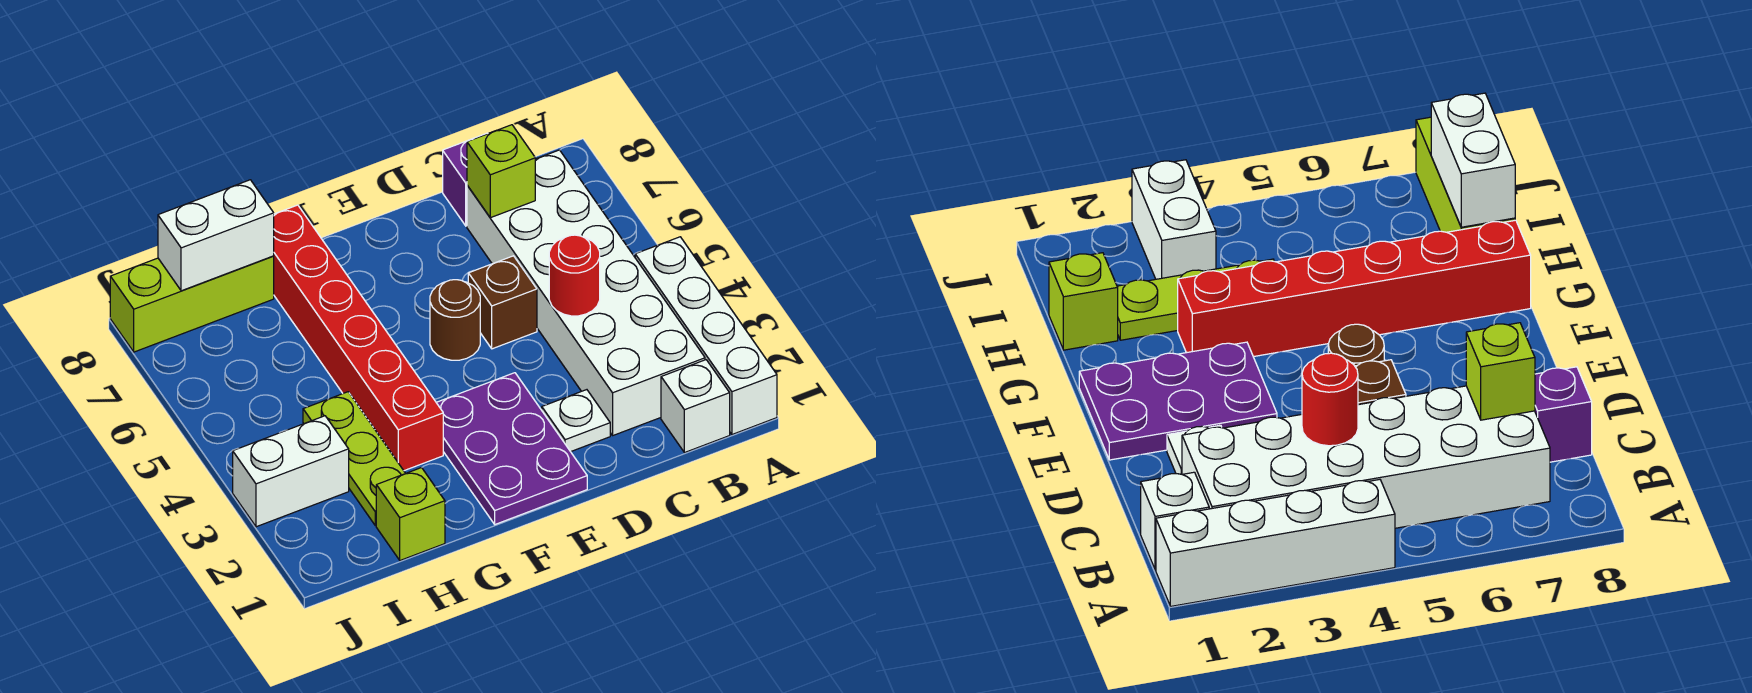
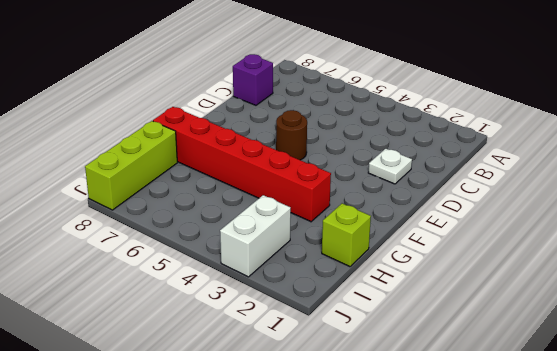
none -> white brick A1:A4 level 1
none -> white brick B1 level 1
none -> white brick B2:C7 level 1

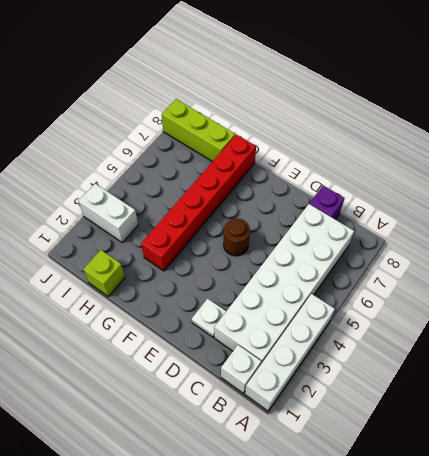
none -> brown brick D5 level 1
none -> purple plate E1:F3 level 1
none -> lime plate H2:H4 level 1

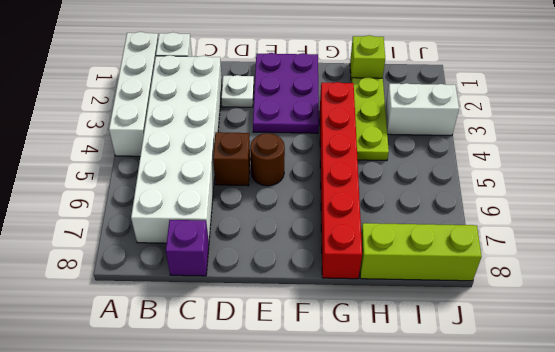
none -> red round brick C4 level 2
none -> lime brick C7 level 2
none -> white brick H8:I8 level 2

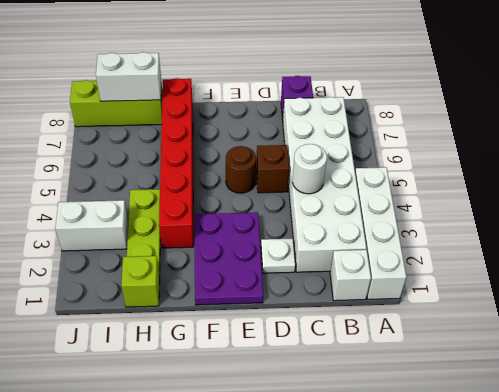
white round brick C4 level 2 -> red round brick C4 level 2
none -> lime brick C7 level 2

